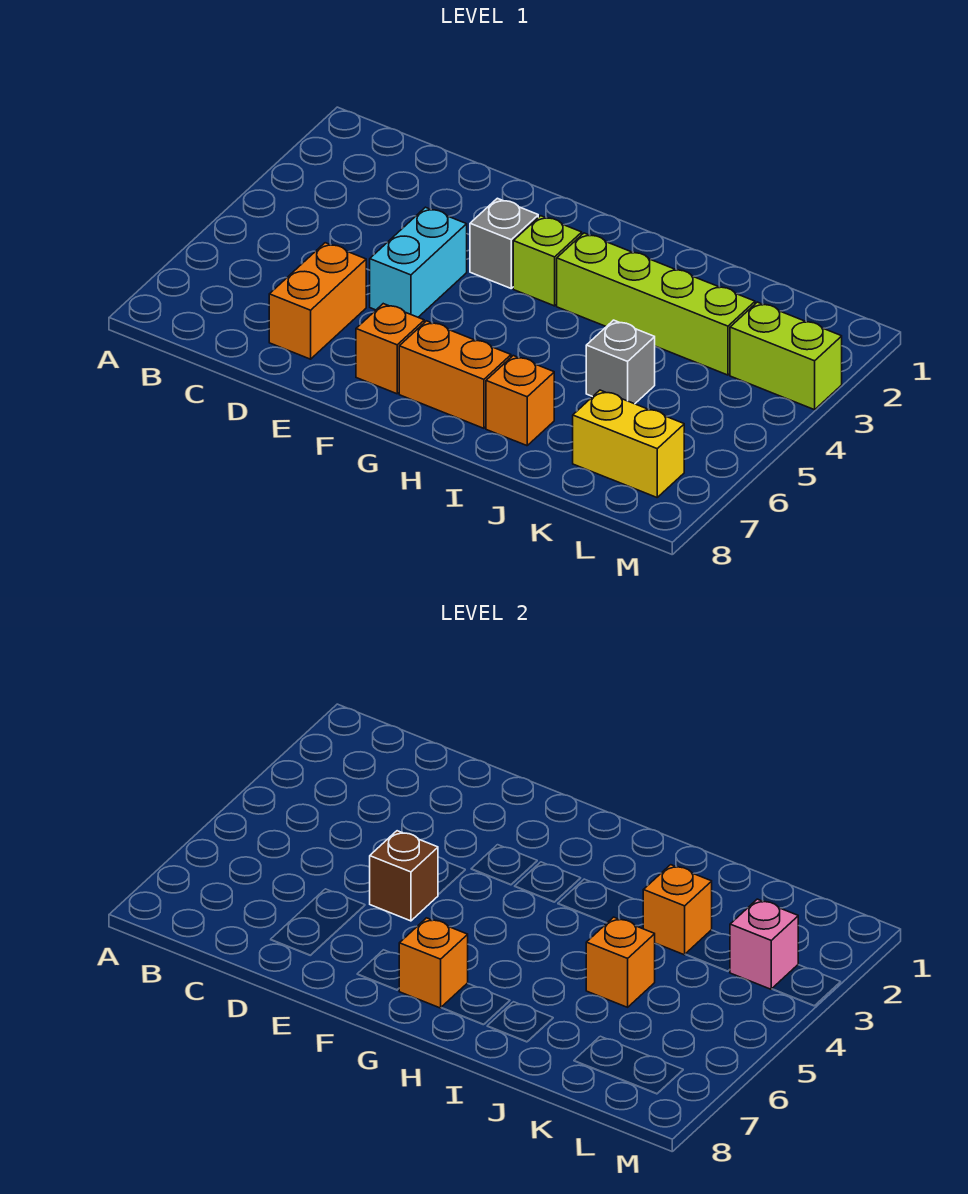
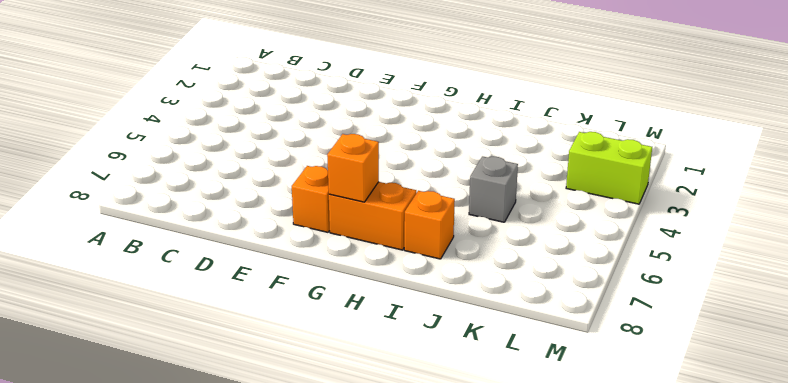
none -> orange brick D6:D7 level 1
none -> cyan brick E4:E5 level 1
none -> grey brick F3 level 1

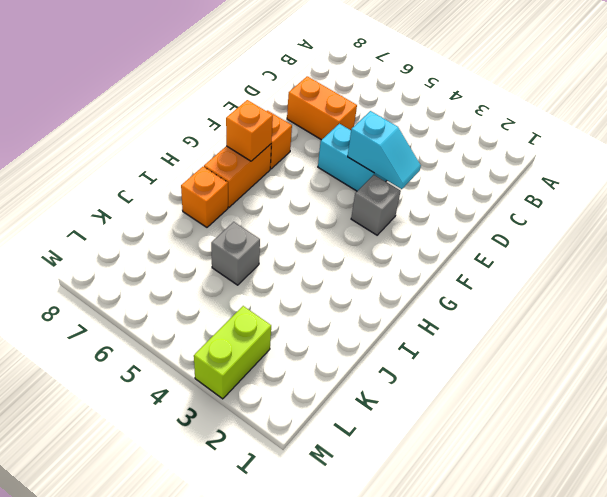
cyan slope E3:E4 level 2 top 4 -> none
none -> lime brick G3 level 1
none -> lime brick H3:K3 level 1
none -> yellow brick K7:L7 level 1

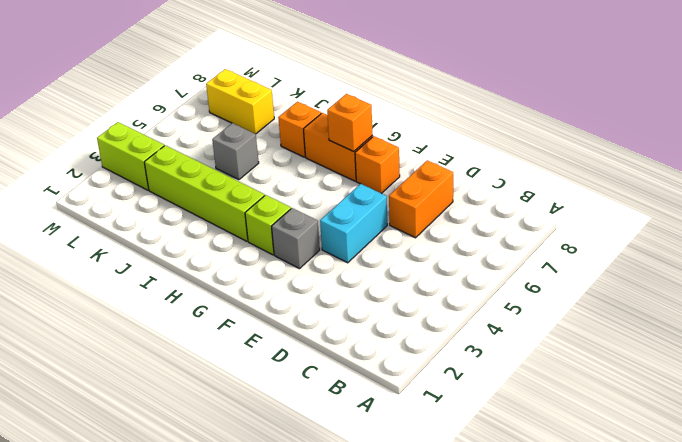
none -> brown brick E5 level 2
none -> orange brick J3 level 2
none -> orange brick J5 level 2

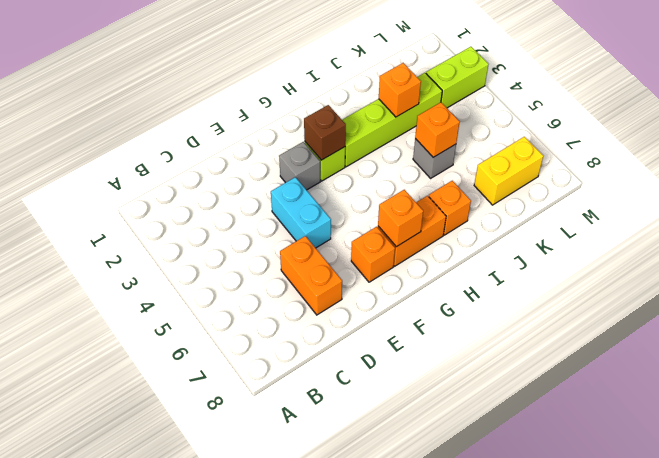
brown brick G3 level 2 -> brown brick E5 level 2
none -> pink brick L3 level 2

